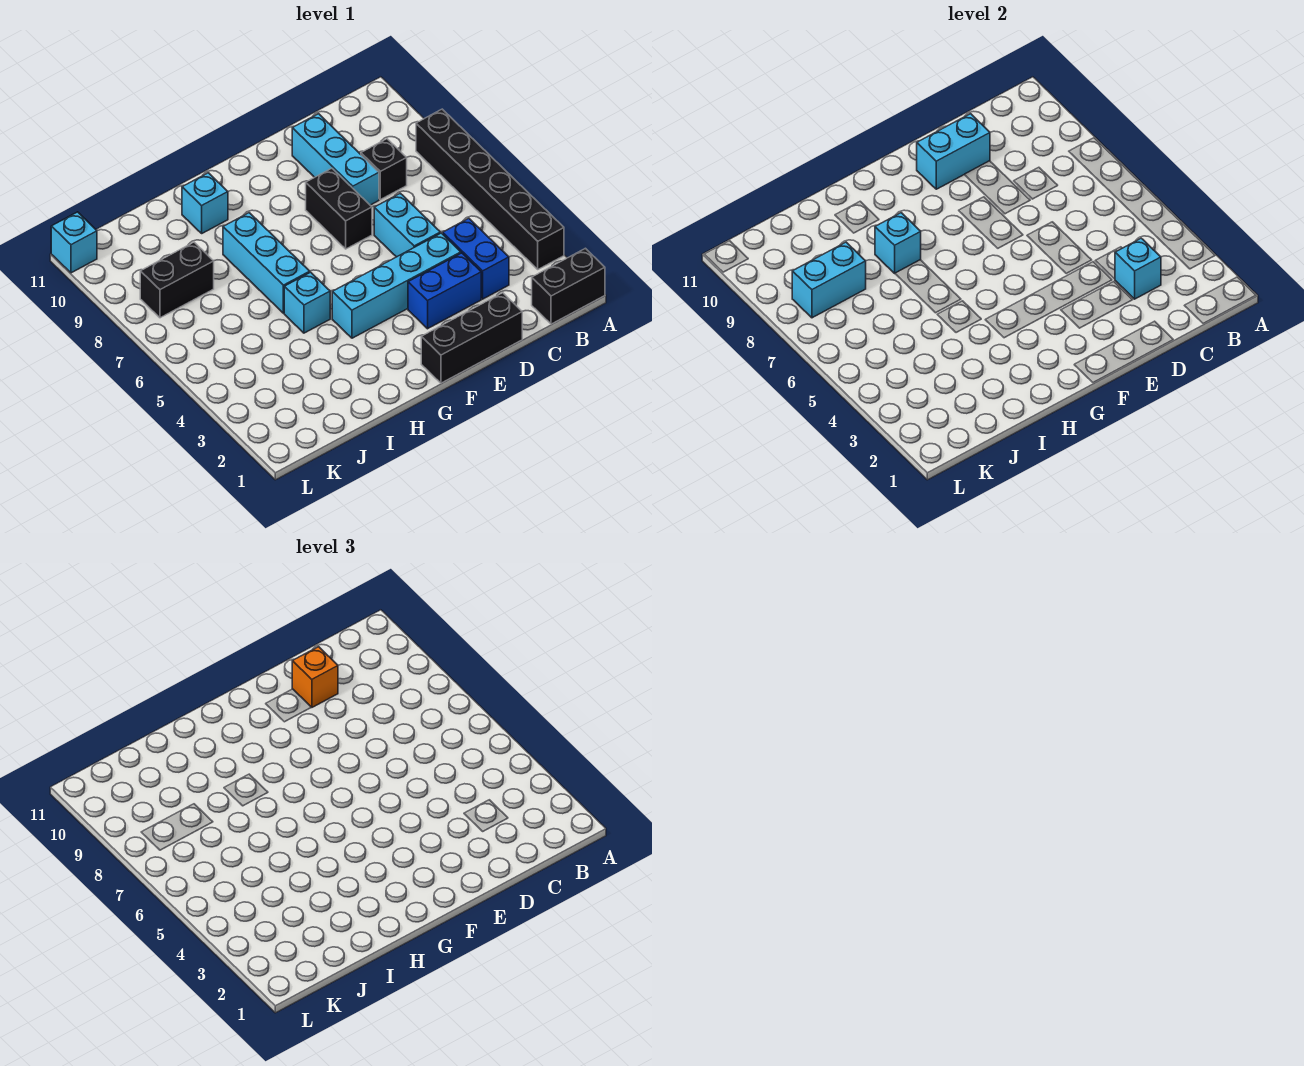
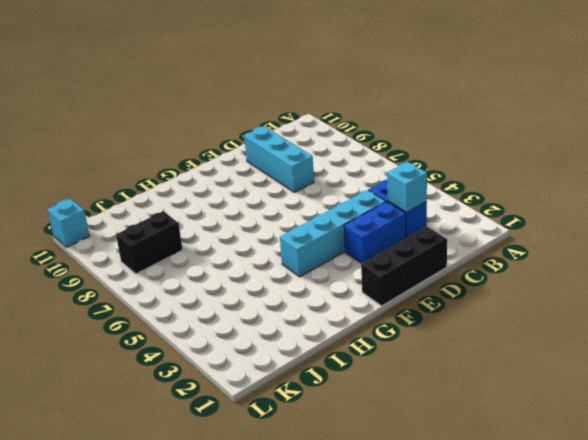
none -> black brick A1:B1 level 1
none -> black brick A3:A8 level 1
none -> black brick C8 level 1

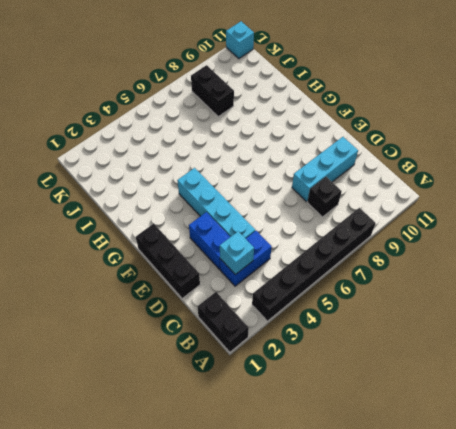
none -> cyan brick D5:D6 level 1
none -> black brick E7:E8 level 1
none -> cyan brick H5 level 1

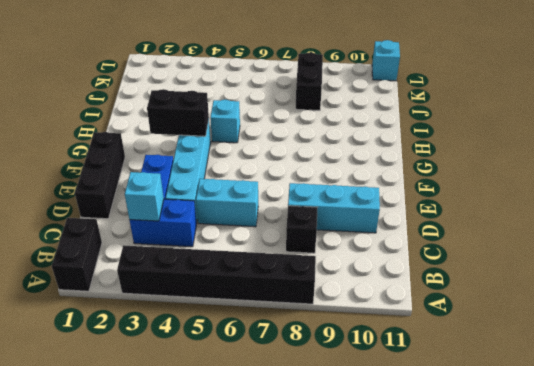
black brick G3:G4 level 2 -> black brick E7:E8 level 1
none -> cyan brick H6:H8 level 1
none -> cyan brick H10 level 1
none -> cyan brick D10:E10 level 2

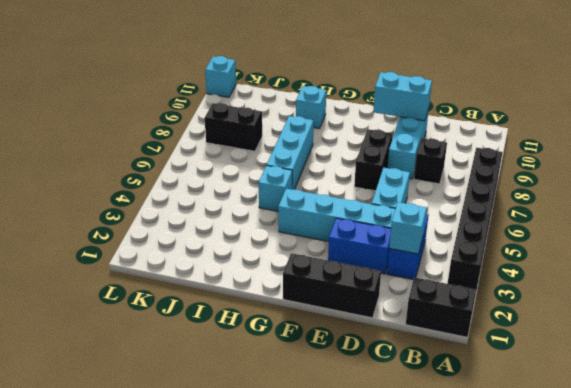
none -> cyan brick H8 level 2
none -> cyan brick J8:K8 level 2
none -> orange brick D10 level 3

